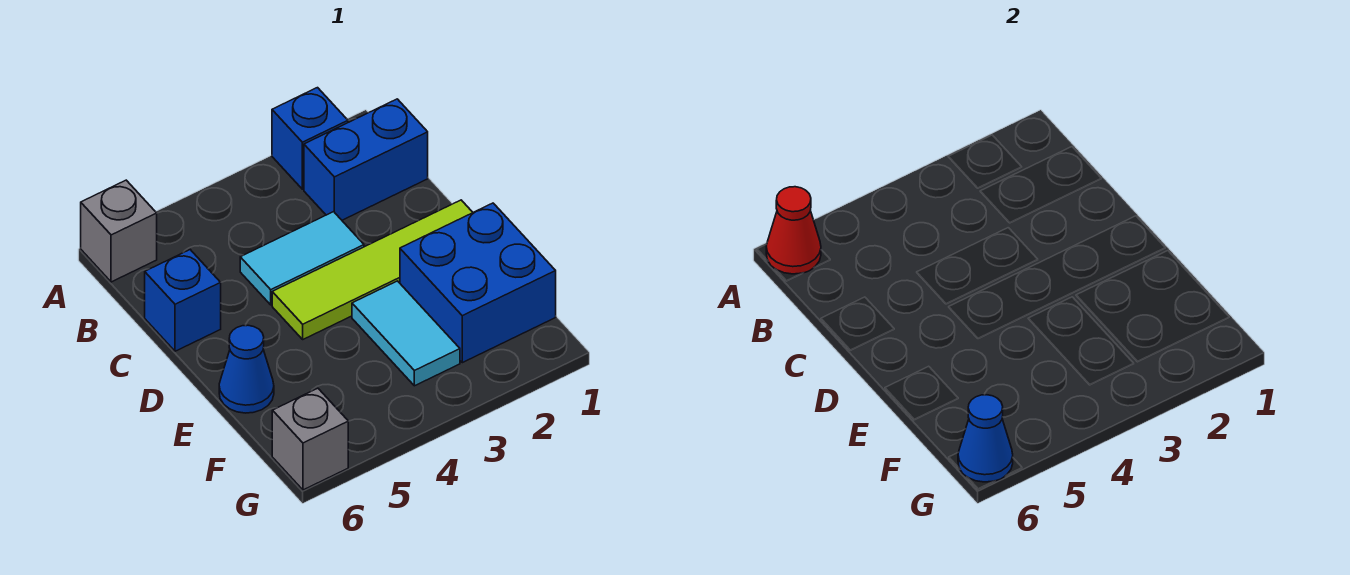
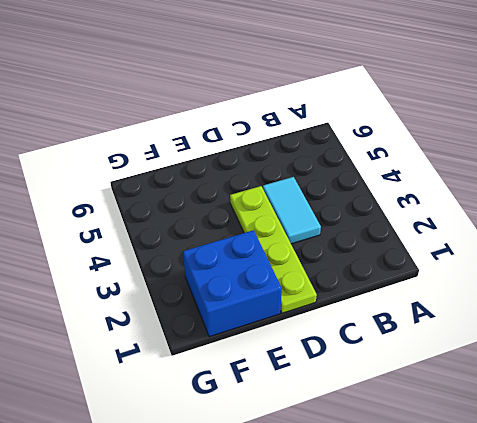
lime plate D1:D4 level 1 -> lime tile D1:D4 level 1
none -> blue brick A2 level 1
none -> grey brick A6 level 1
none -> blue brick B1:B2 level 1

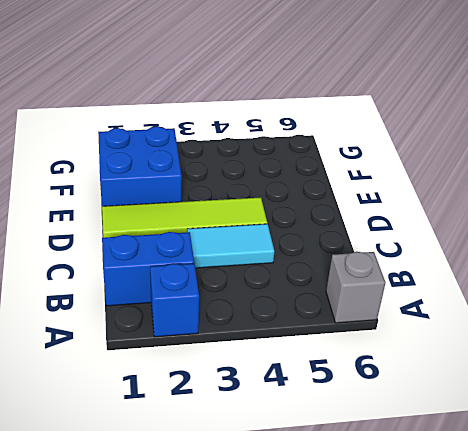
none -> blue brick C6 level 1
none -> cyan tile E3:F3 level 1
none -> blue cone E6 level 1

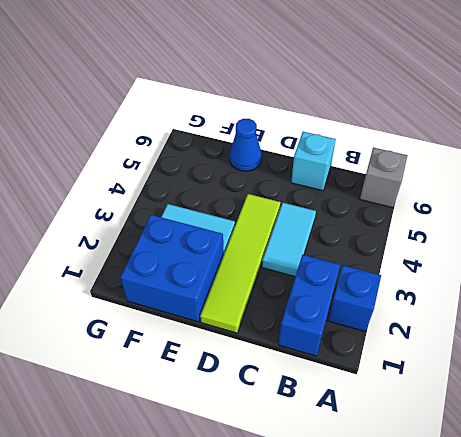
cyan brick C6 level 1 -> blue brick C6 level 1
none -> grey brick G6 level 1
none -> red cone A6 level 2
none -> blue cone G6 level 2

